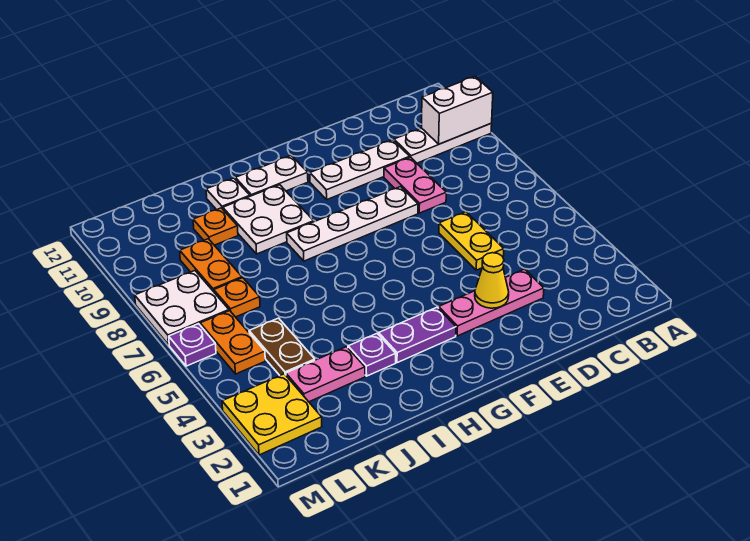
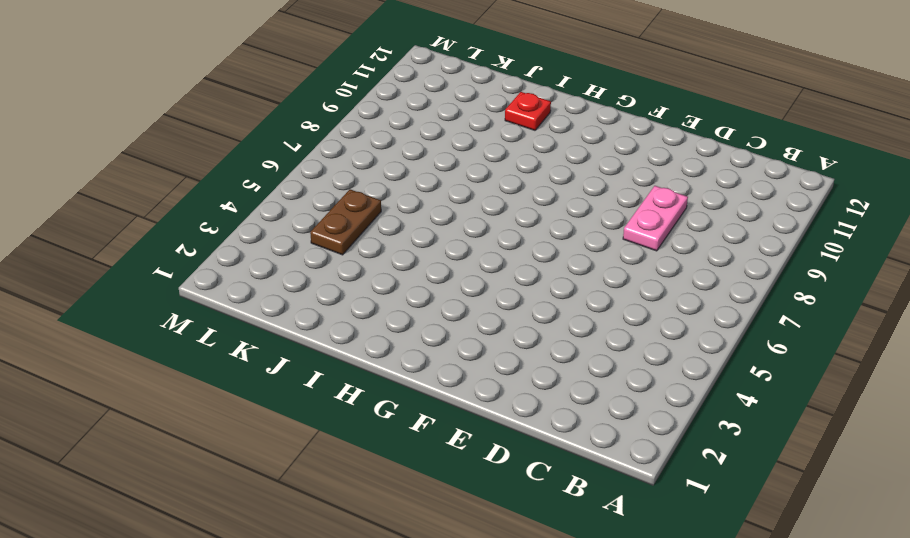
red plate I11 level 1 -> white plate I11 level 1
none -> white plate A10:C10 level 1
none -> pink plate D3:F3 level 1
none -> yellow plate D5:D6 level 1

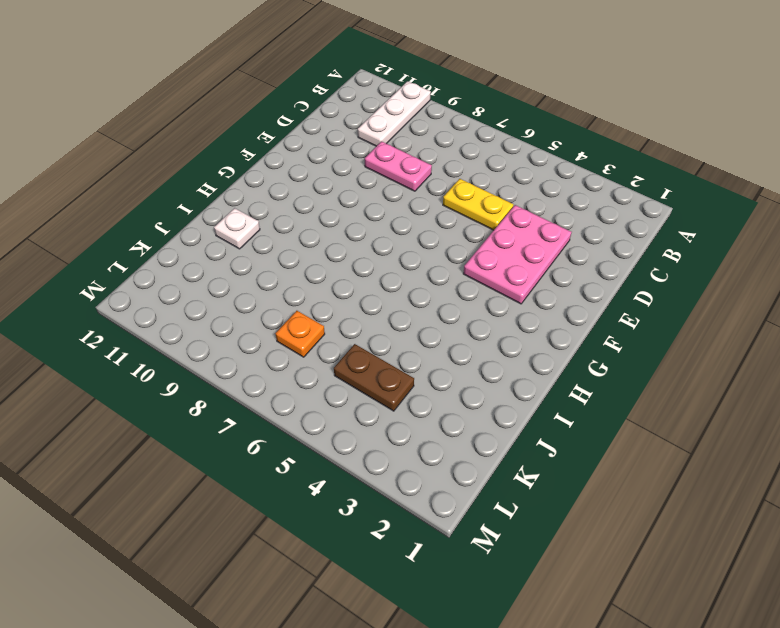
pink plate D3:F4 level 1 -> pink plate D3:F3 level 1
none -> white plate D10:F10 level 1
none -> white plate E8:H8 level 1
none -> purple plate G3:H3 level 1

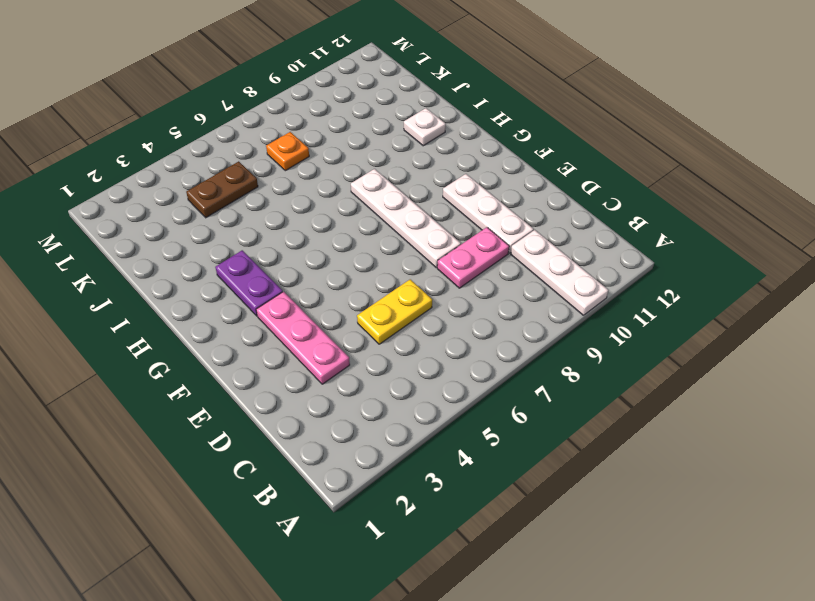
none -> white plate G11:H11 level 1
none -> white plate H9:I10 level 1
none -> purple plate I3 level 1

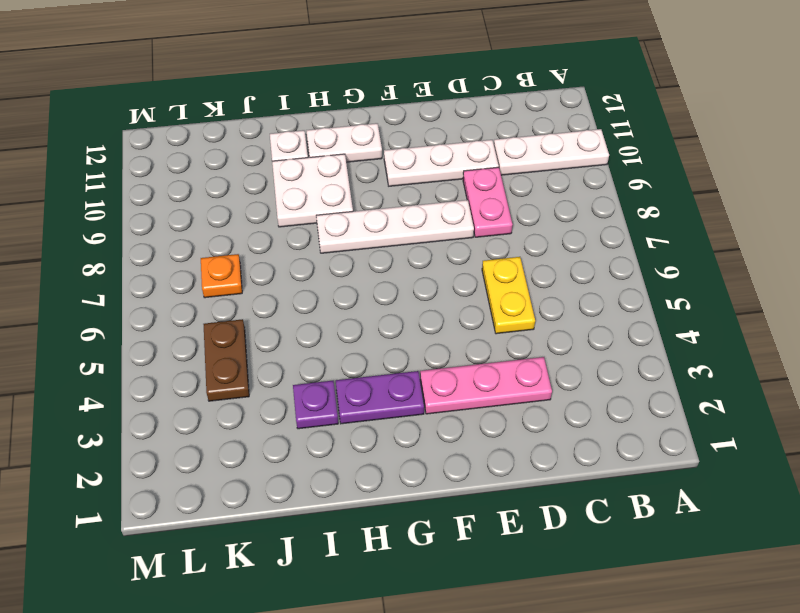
none -> pink plate J3:K3 level 1
none -> orange plate J10 level 1
none -> orange plate K8:K9 level 1

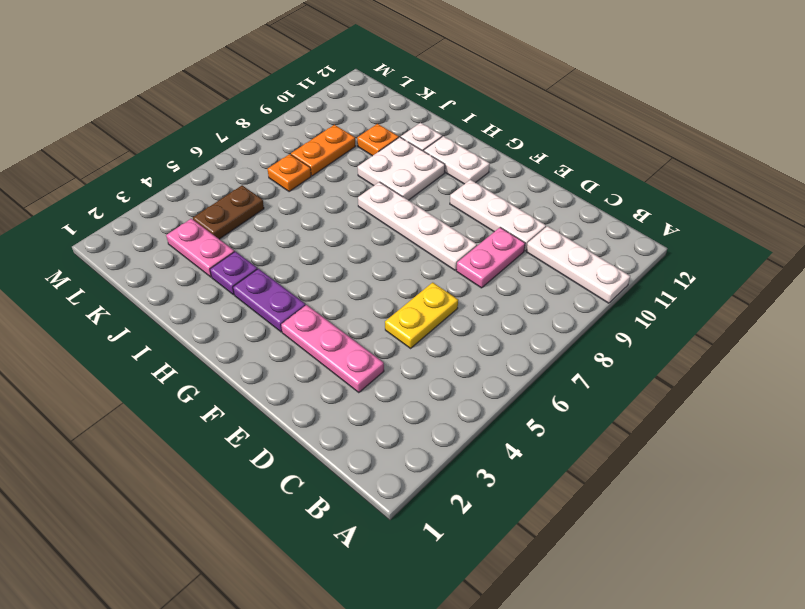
none -> yellow plate L2:M3 level 1
none -> orange plate L5:L6 level 1
none -> white plate L7:M8 level 1

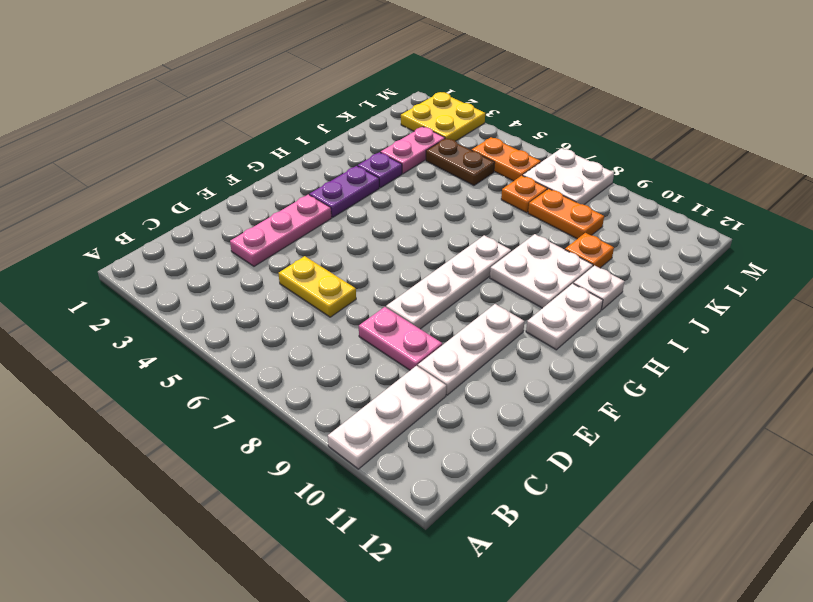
none -> purple plate M6 level 1
none -> white brick A10:B10 level 2
none -> yellow cone E3 level 2

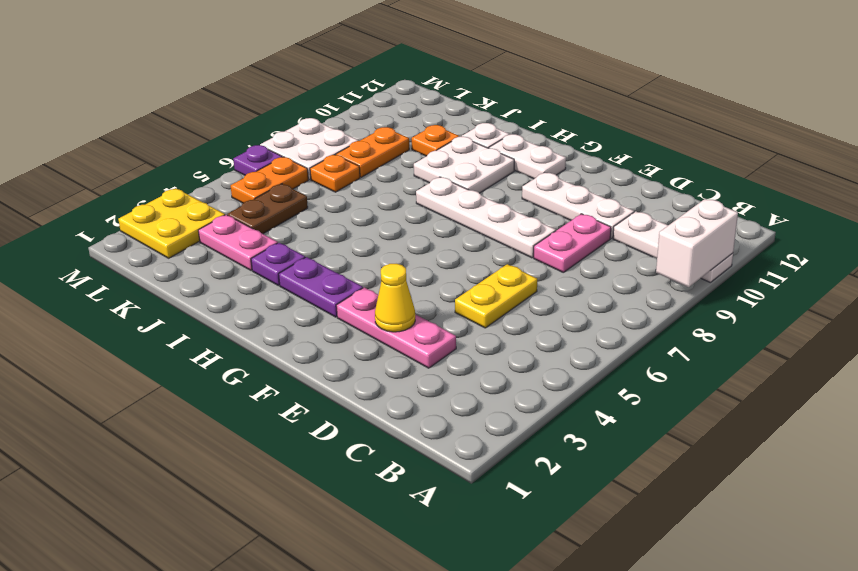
white brick A9:A10 level 2 -> white brick A10:B10 level 2

